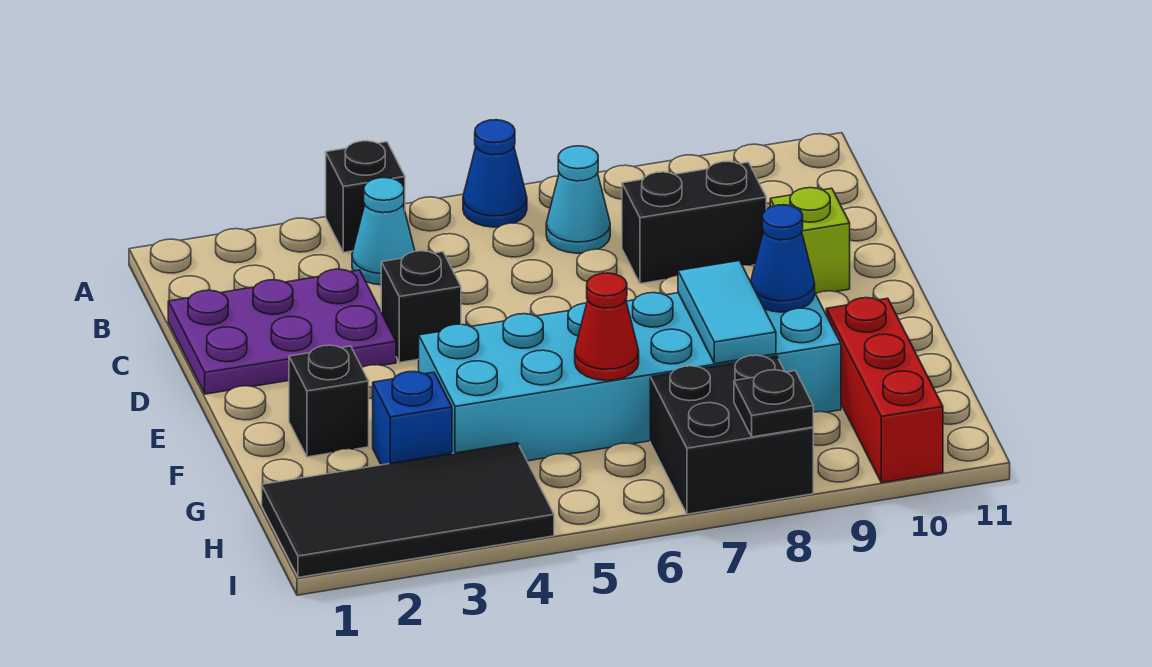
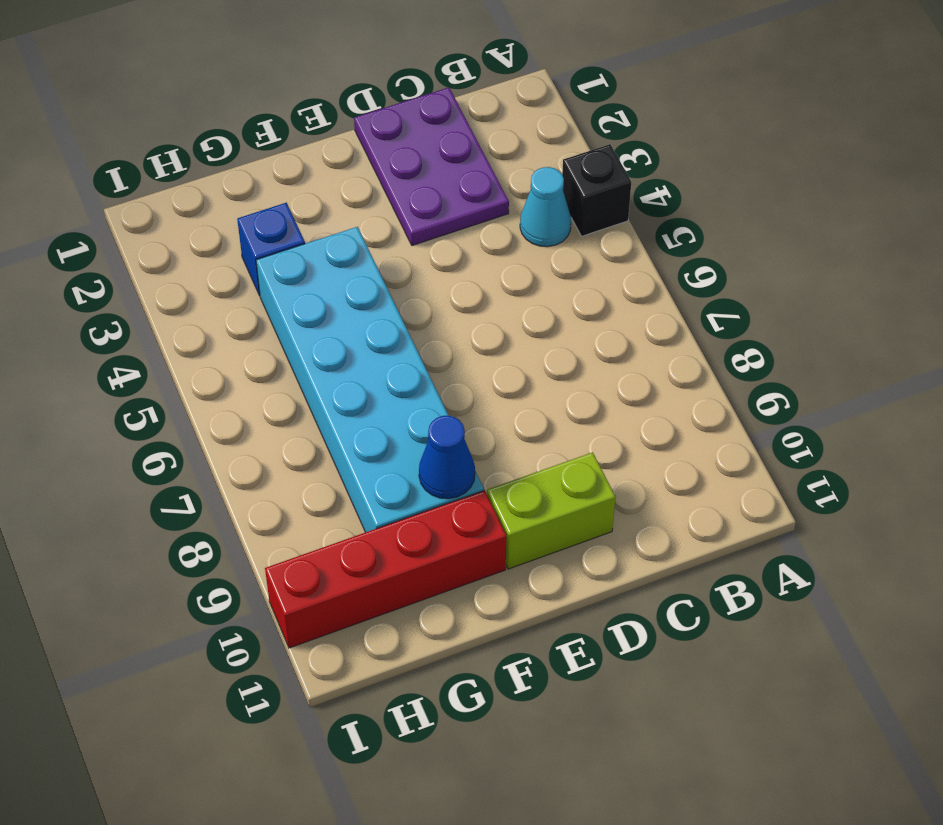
lime brick D10:E10 level 1 -> lime brick D10 level 1
red brick F10:I10 level 1 -> red brick G10:I10 level 1
none -> blue cone A6 level 1
none -> cyan cone B7 level 1
none -> black brick C8:C9 level 1

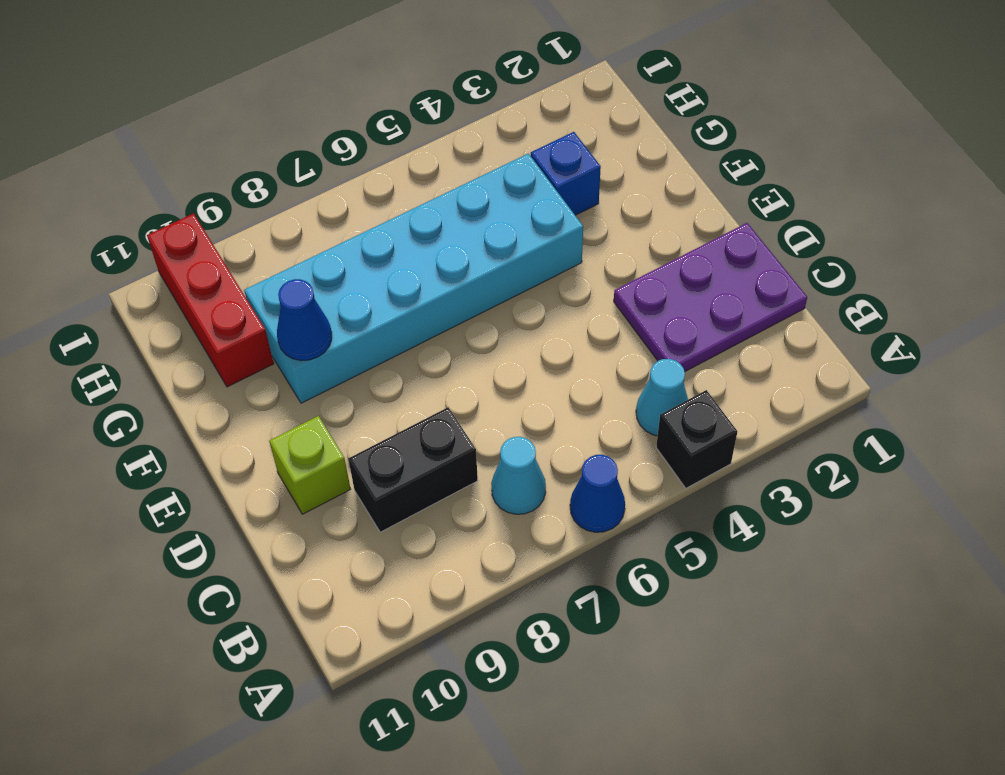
none -> black brick D4 level 1
none -> black brick F2 level 1
none -> black tile H1:I4 level 1

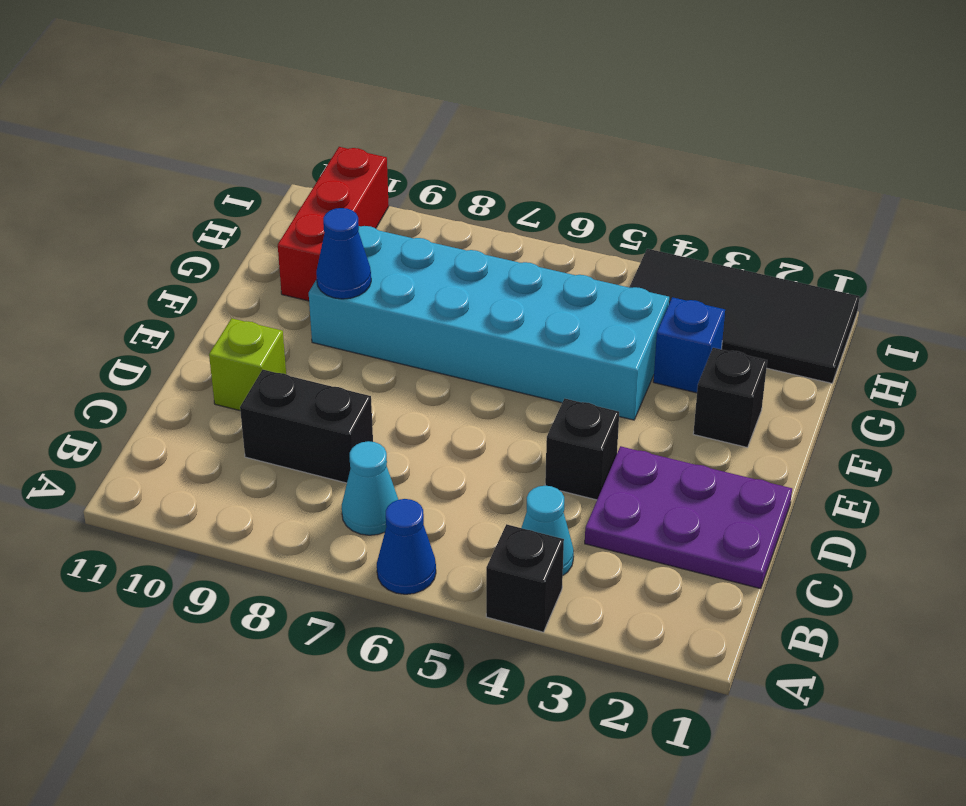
none -> black brick H7:I8 level 1
none -> cyan tile F8:G8 level 2
none -> red cone G6 level 2

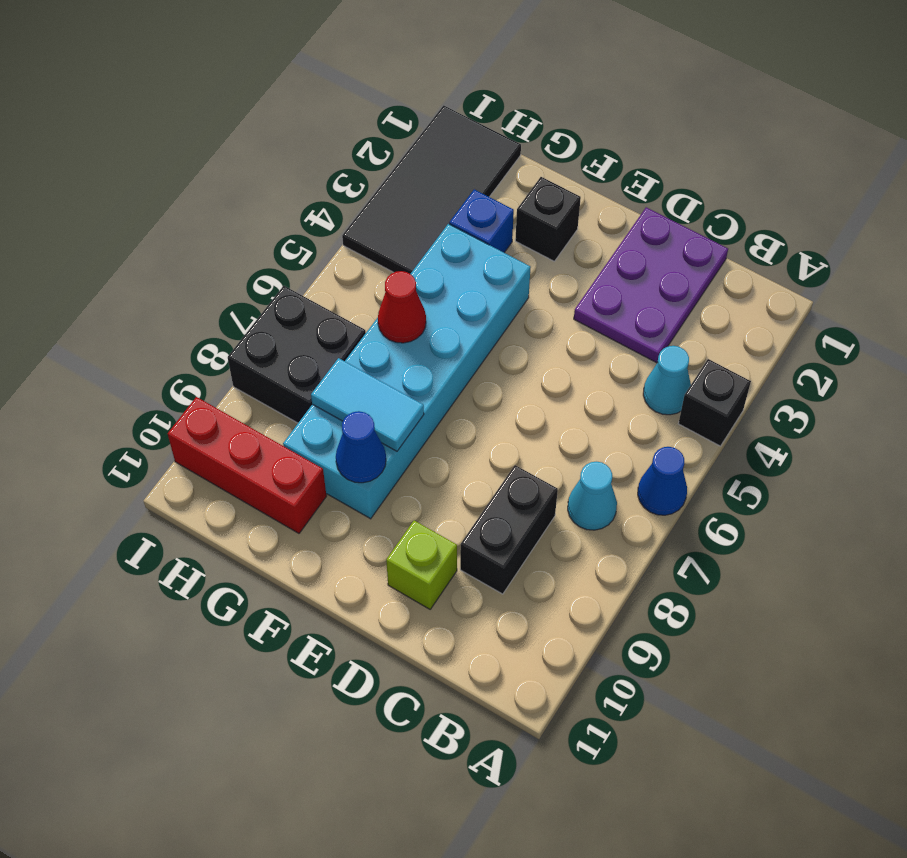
none -> black brick D4 level 1
none -> black plate I8 level 2

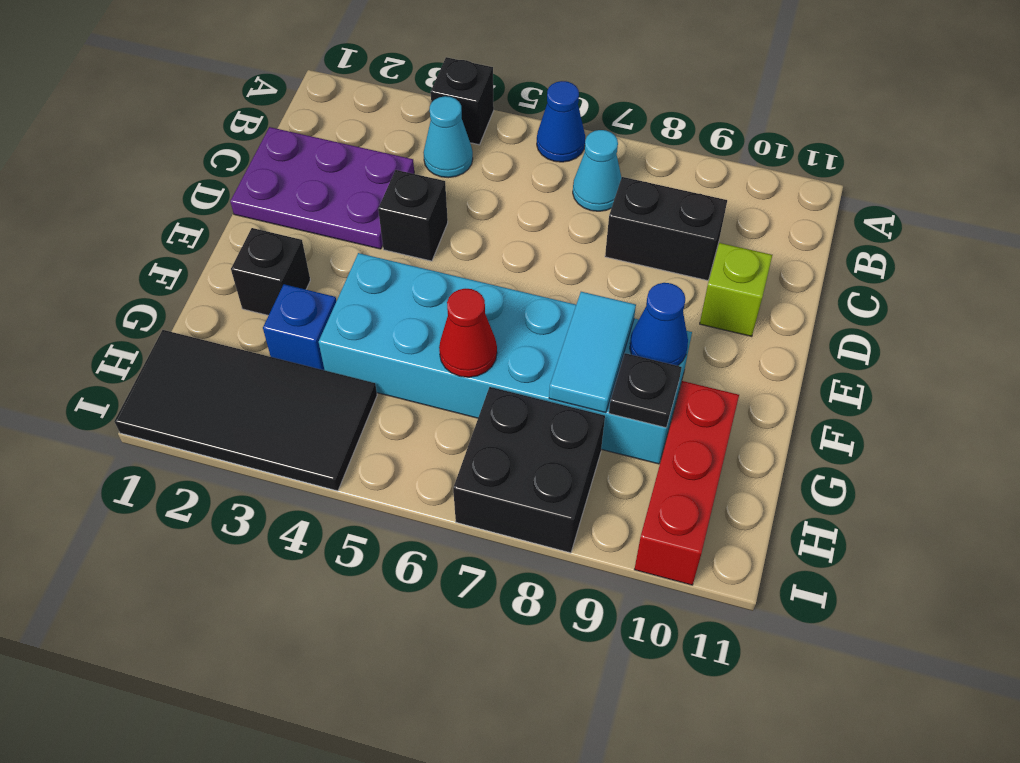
black plate G9 level 2 -> black plate I8 level 2

